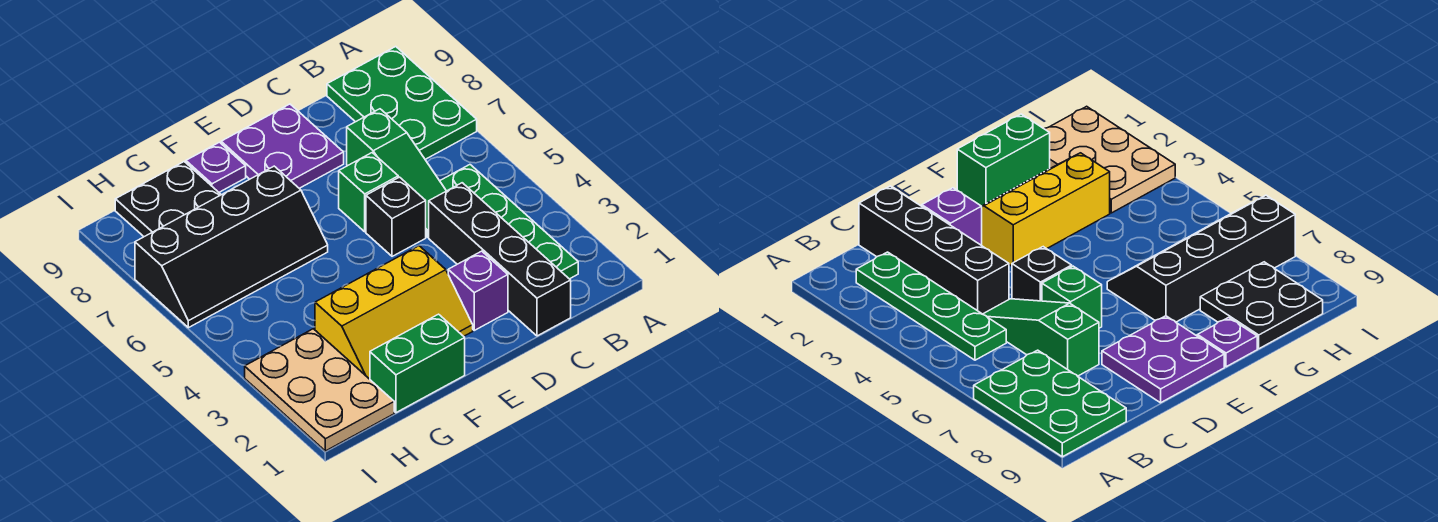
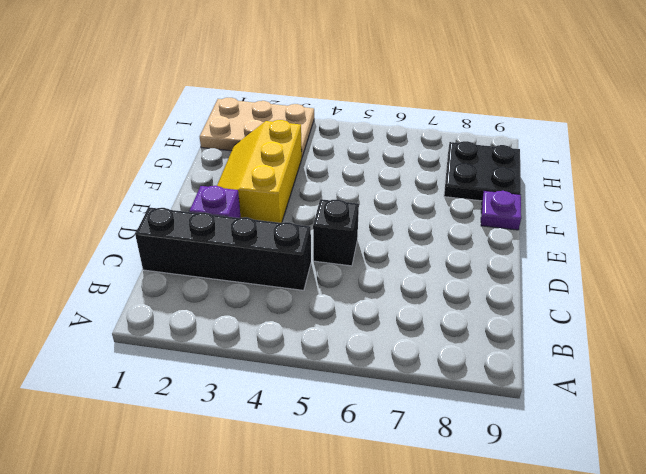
none -> green plate A7:B9 level 1
none -> green plate B2:B5 level 1
none -> green slope C5:C7 level 1 top 7

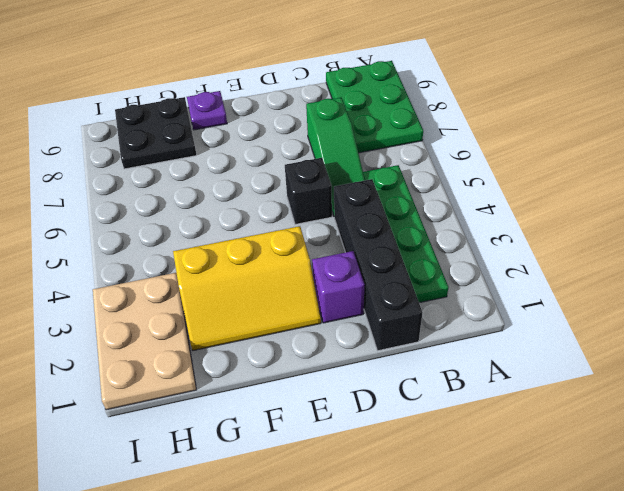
none -> green brick D6 level 1
none -> purple plate D8:E9 level 1
none -> green brick F1:G1 level 1

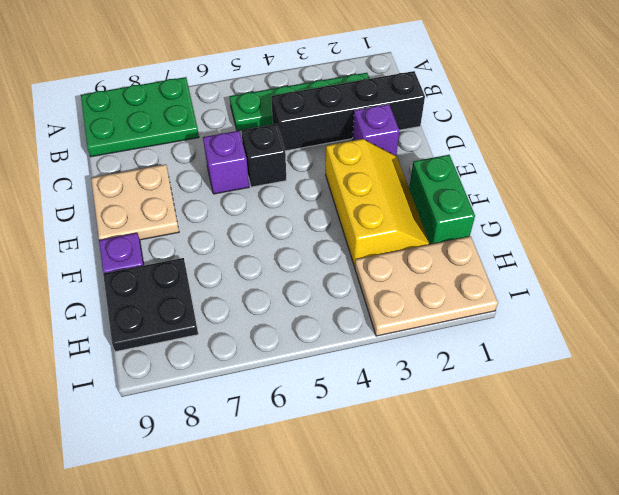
purple brick D6 level 1 -> green brick D6 level 1
tan plate D8:E9 level 1 -> purple plate D8:E9 level 1
none -> green slope C5:C7 level 1 top 7
none -> black slope F6:I7 level 1 top 7

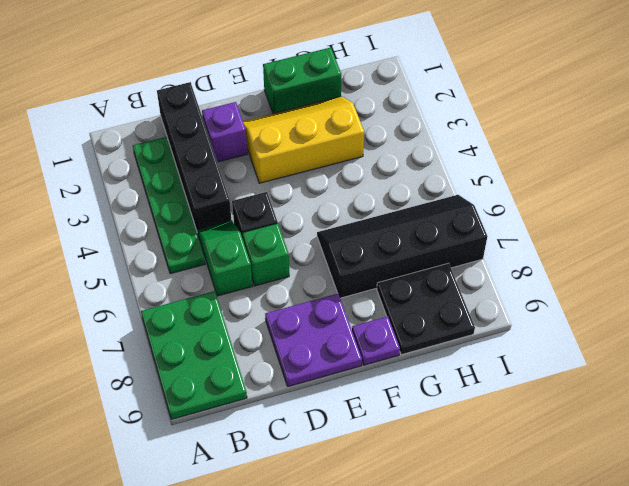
green slope C5:C6 level 1 top 6 -> green slope C5:C7 level 1 top 7
none -> tan plate H1:I3 level 1

